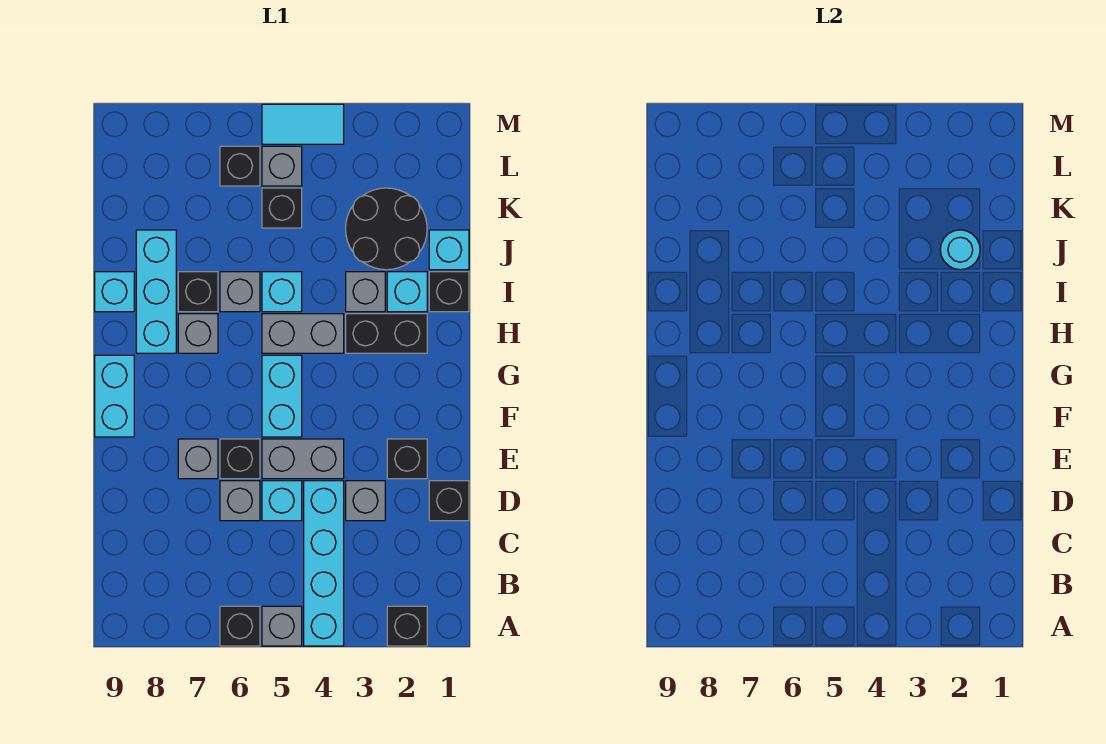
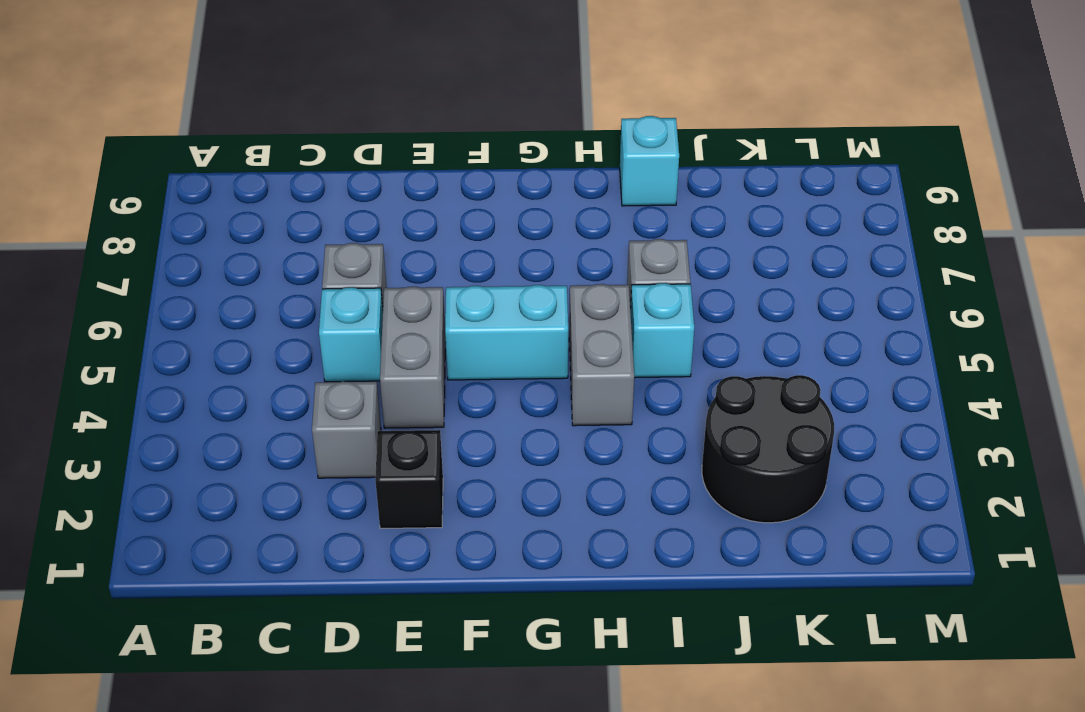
none -> black brick A2 level 1
none -> cyan brick A4:D4 level 1
none -> grey brick A5 level 1
none -> black brick A6 level 1

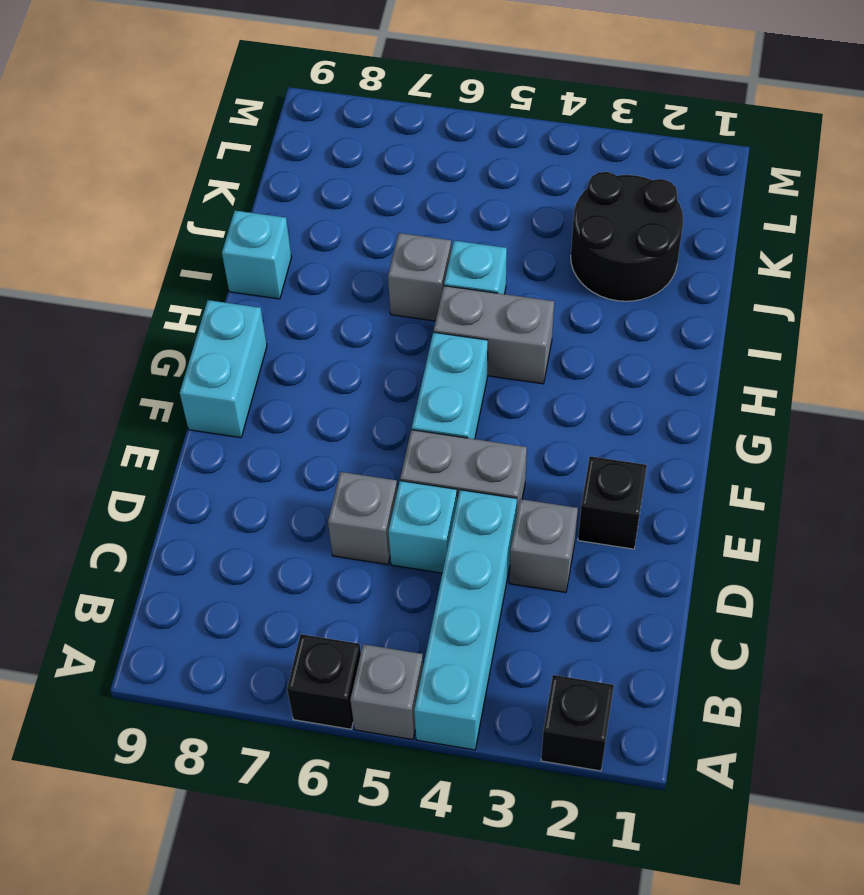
none -> black brick D1 level 1
none -> black brick E6 level 1
none -> grey brick E7 level 1
none -> black brick H2:H3 level 1

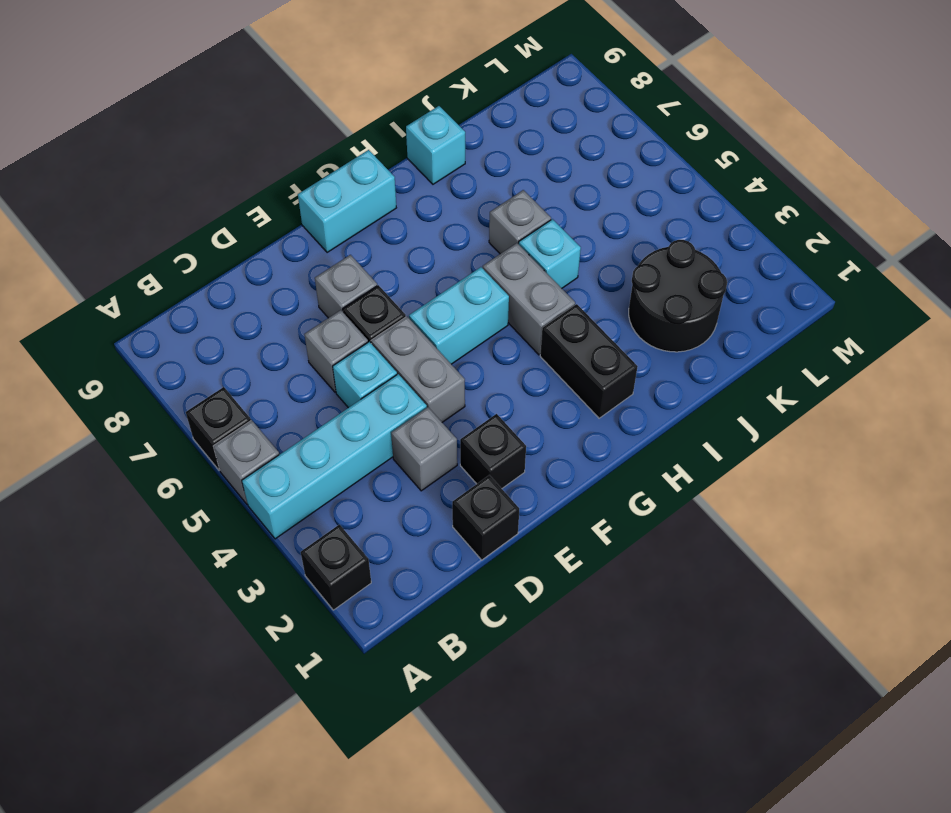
none -> grey brick H7 level 1
none -> cyan brick H8:J8 level 1
none -> black brick I1 level 1
none -> cyan brick I2 level 1

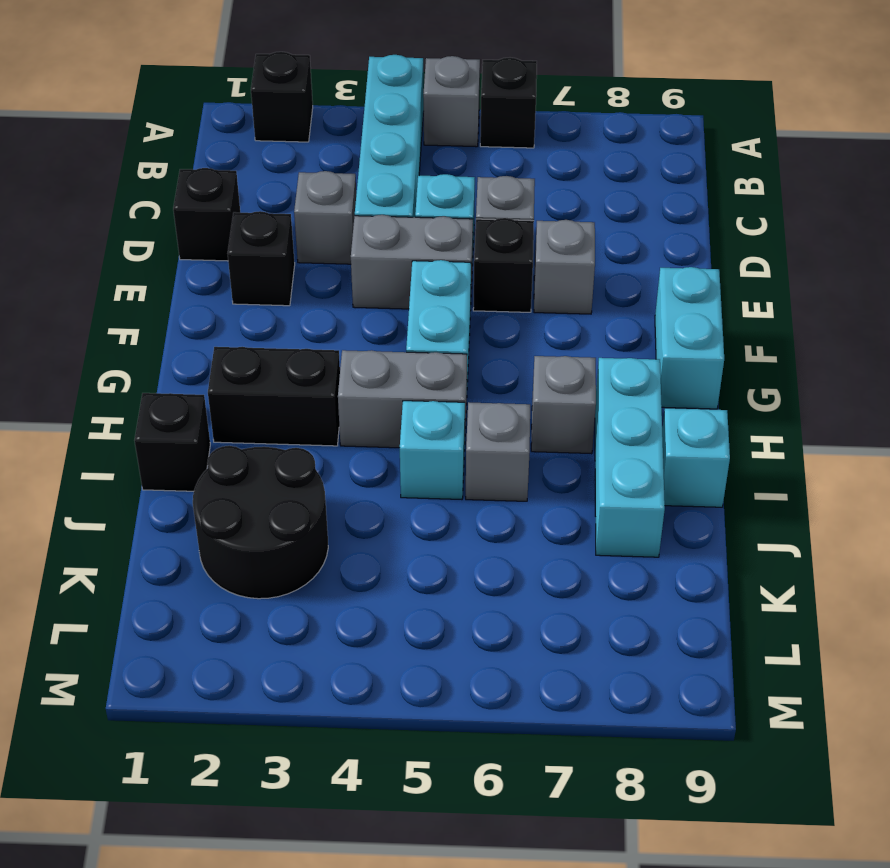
none -> cyan brick I2 level 1
none -> grey brick I3 level 1
none -> black brick I7 level 1
none -> cyan brick J1 level 1

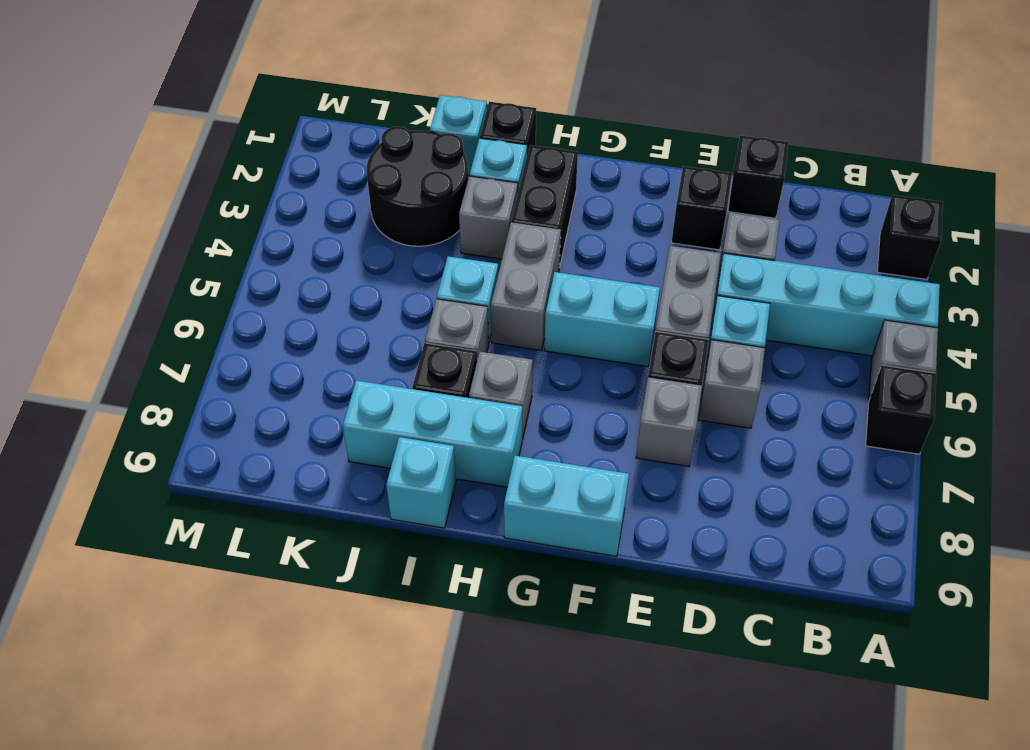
none -> black brick K5 level 1
none -> grey brick L5 level 1
none -> black brick L6 level 1
none -> cyan tile M4:M5 level 1

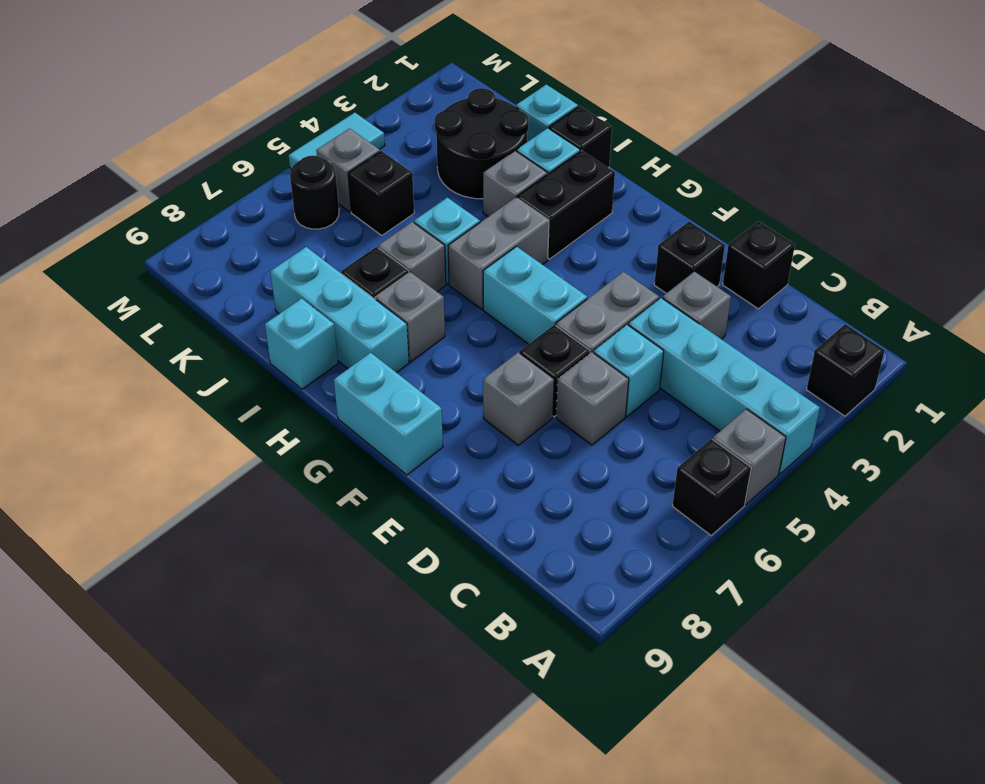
black round brick L6 level 1 -> black brick L6 level 1
none -> cyan round brick J2 level 2

